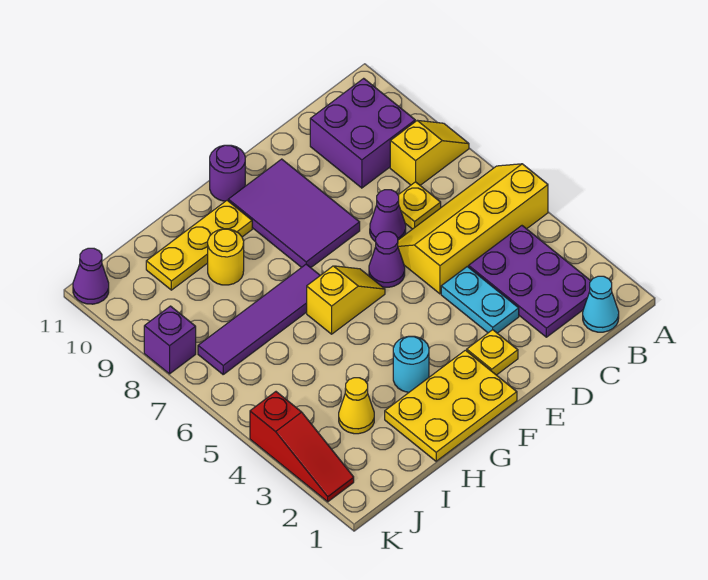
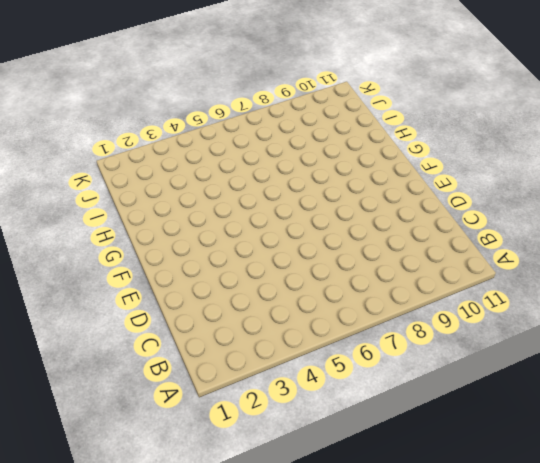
none -> yellow slope A5:D6 level 1 top 5
none -> yellow slope A8:B8 level 1 top B
none -> cyan cone B1 level 1

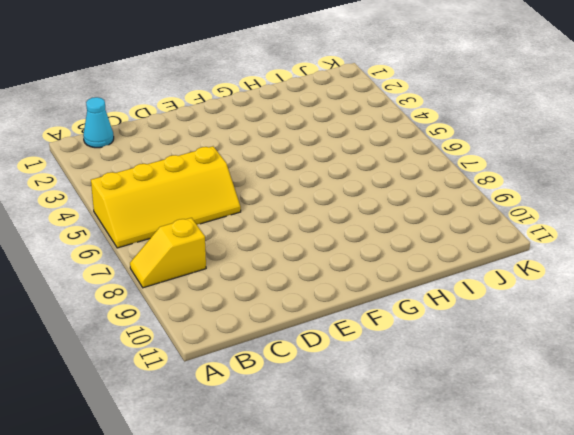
none -> purple plate B2:C4 level 1
none -> purple brick B9:C10 level 1
none -> yellow plate C7 level 1

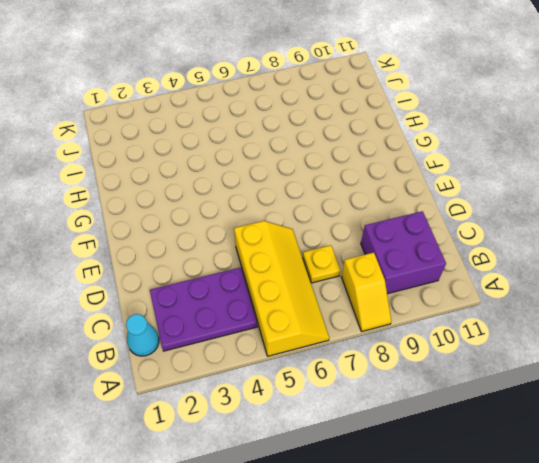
none -> cyan plate D3:D4 level 1
none -> purple cone D7 level 1
none -> yellow plate E2 level 1

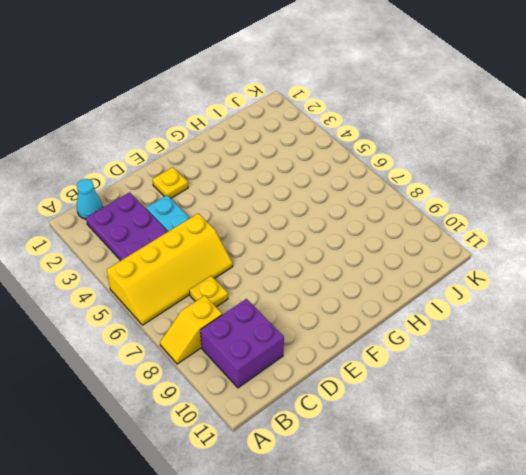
none -> purple cone D7 level 1
none -> purple cone E6 level 1
none -> purple tile E8:F10 level 1

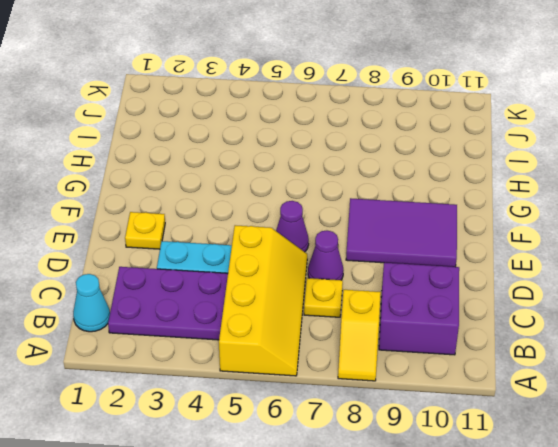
none -> yellow plate F1:H2 level 1
none -> yellow slope F6:G6 level 1 top G
none -> purple round brick F11 level 1

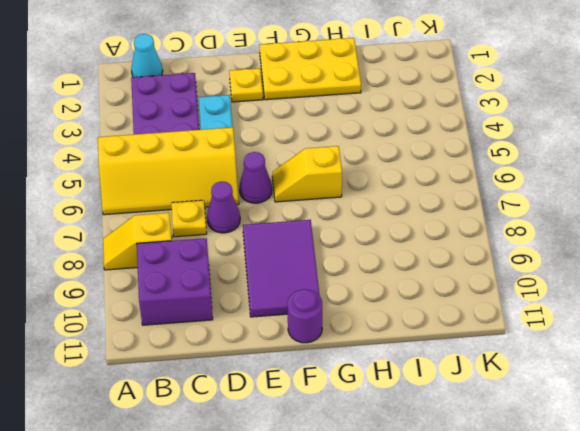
none -> cyan round brick G3 level 1
none -> purple tile G7:J7 level 1
none -> yellow plate G10:I10 level 1

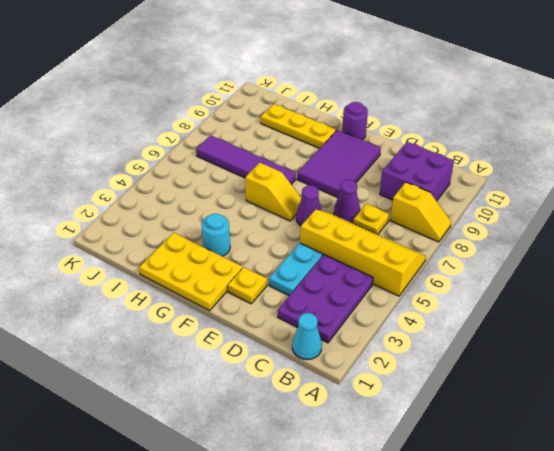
none -> yellow round brick H9 level 1
none -> yellow cone I3 level 1
none -> red slope K2:K4 level 1 top 4

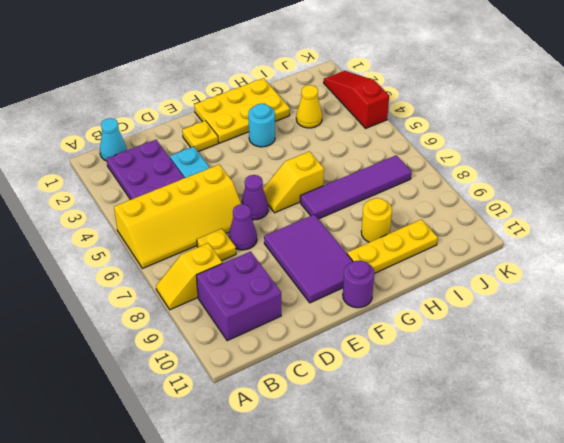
none -> purple brick K8 level 1
none -> purple cone K11 level 1

